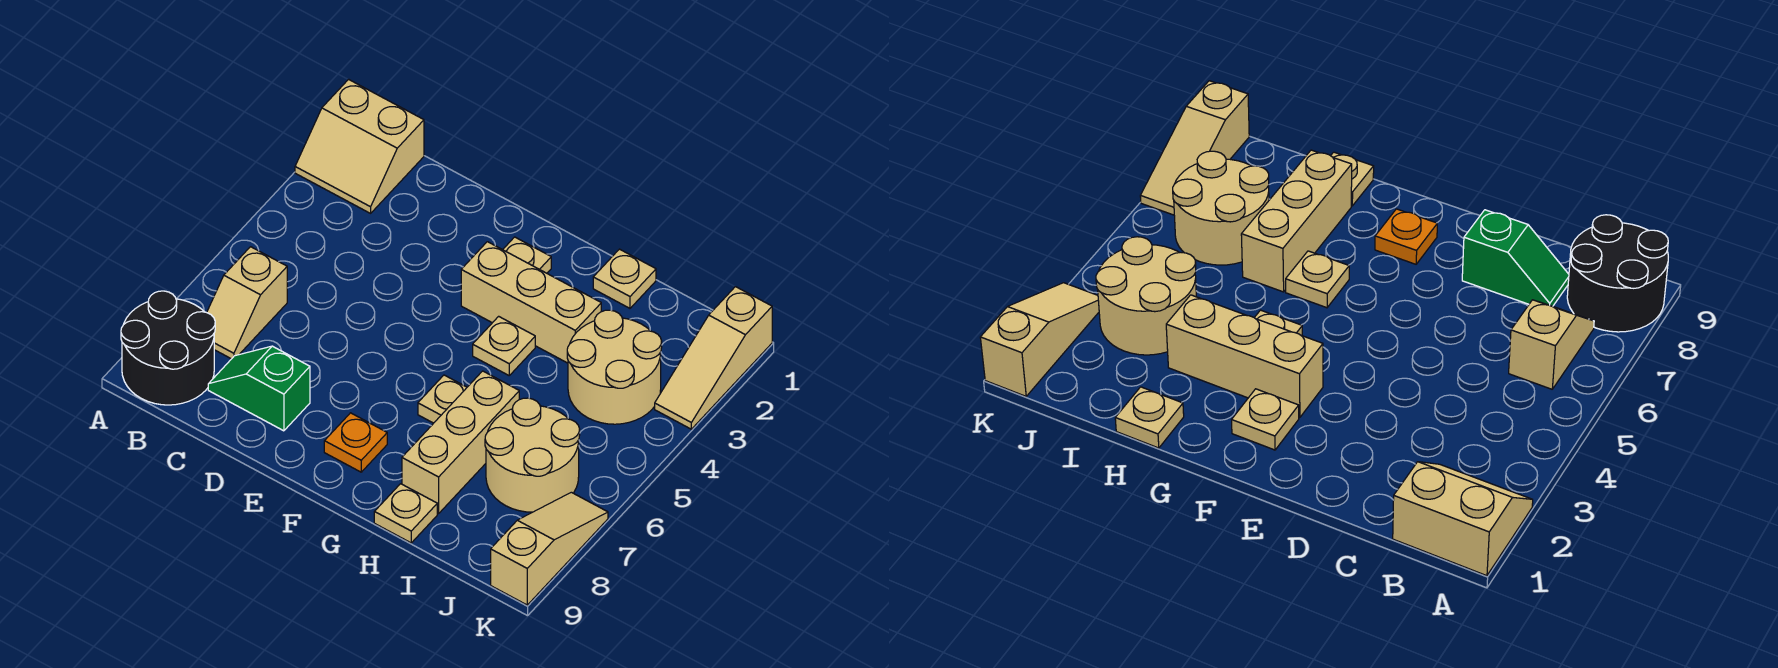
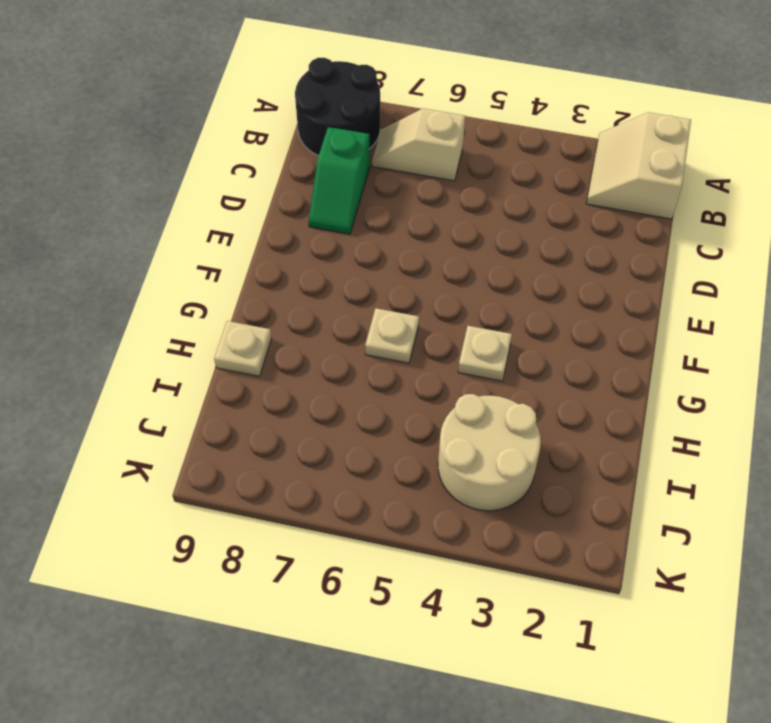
green slope C8:D8 level 1 top C -> green slope C8:D8 level 1 top D
none -> tan plate F2 level 1
none -> tan brick F3:H3 level 1
none -> orange plate F8 level 1

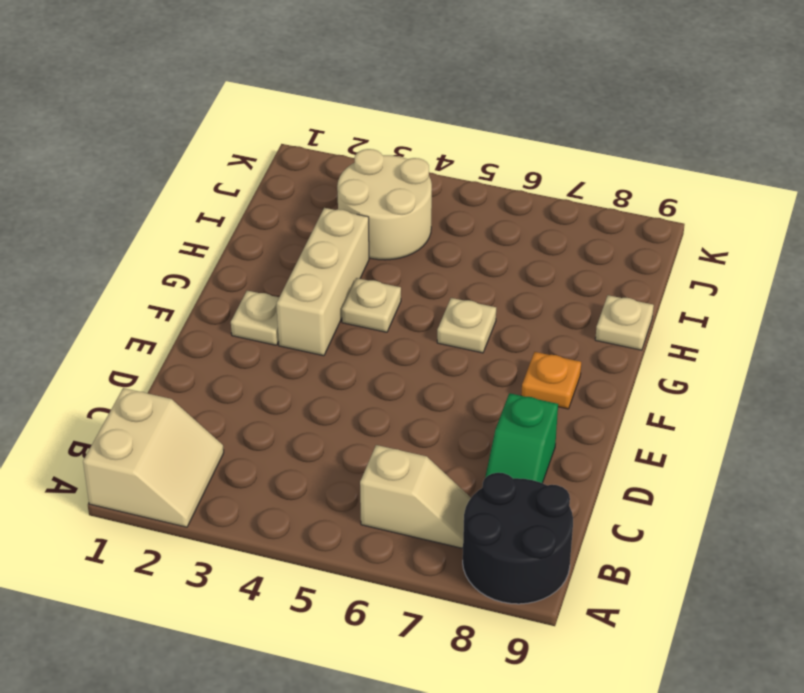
none -> tan plate H1 level 1
none -> tan brick H6:H8 level 1
none -> tan round brick I6:J7 level 1

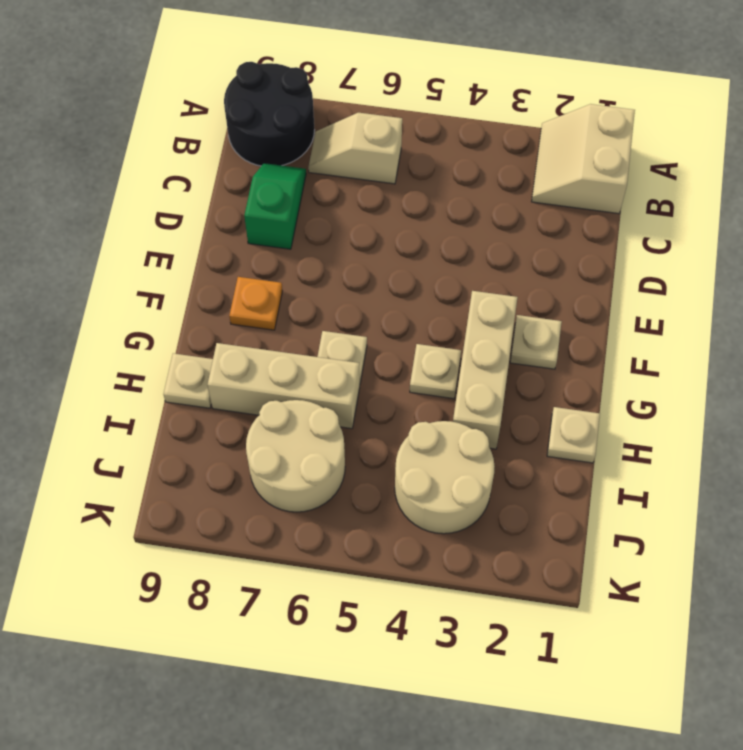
none -> tan slope K1:K3 level 1 top 1
none -> tan slope K7:K9 level 1 top 9

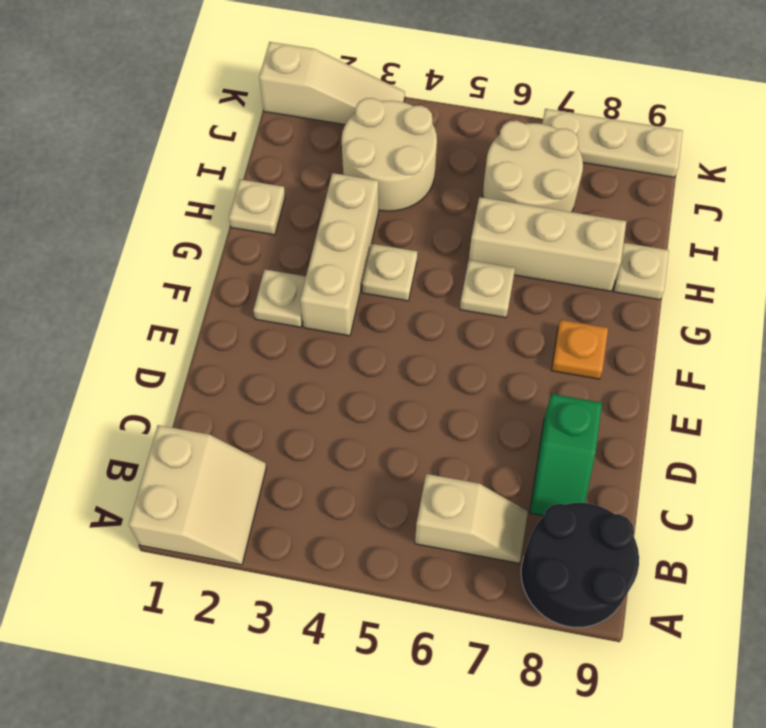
tan plate K7:K9 level 1 -> tan slope K7:K9 level 1 top 9

